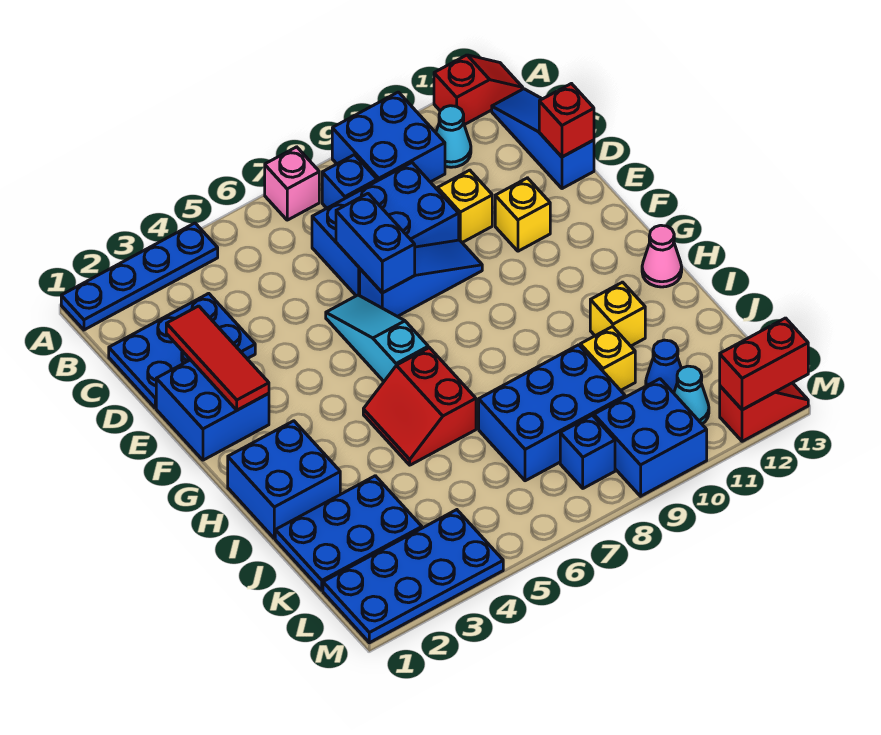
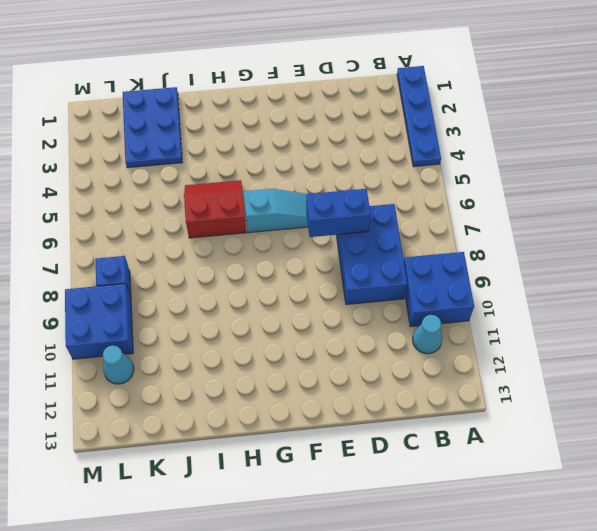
none -> pink brick A7 level 1
none -> red slope A12:A13 level 1 top 12
none -> blue brick B8 level 1
none -> blue slope B13:D13 level 1 top D

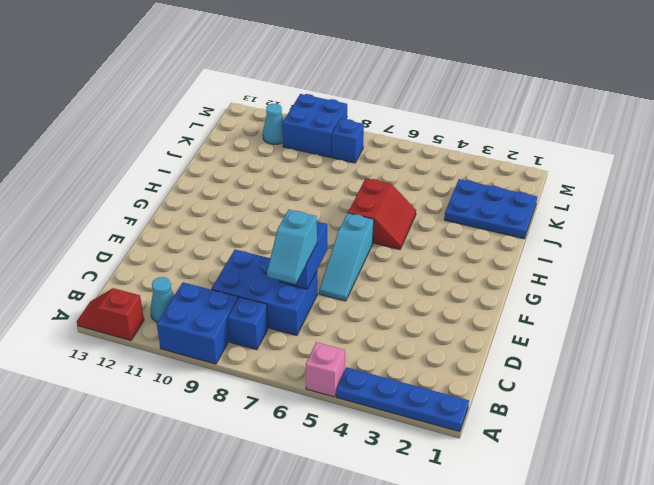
pink brick A5 level 1 -> pink brick A7 level 1
cyan slope C7:D7 level 3 top D -> none
none -> blue slope B13:D13 level 1 top D
none -> blue plate C1:D3 level 1
none -> yellow brick D10 level 1
none -> blue brick E1:F2 level 1

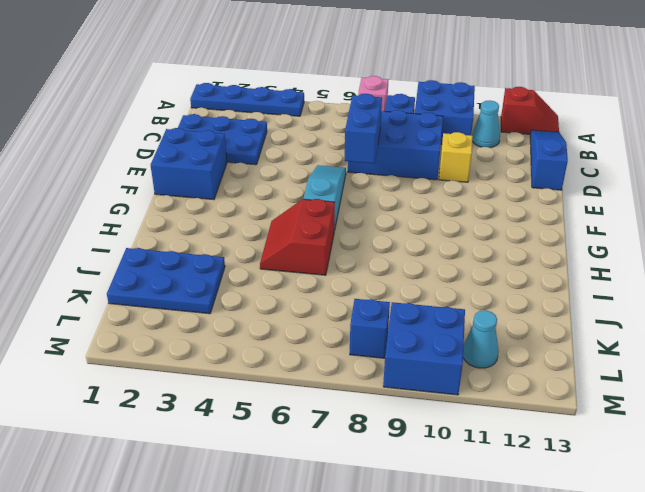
none -> blue slope E7:E9 level 1 top 7
none -> yellow brick E11 level 1
none -> blue brick H1:I2 level 1
none -> pink cone H13 level 1

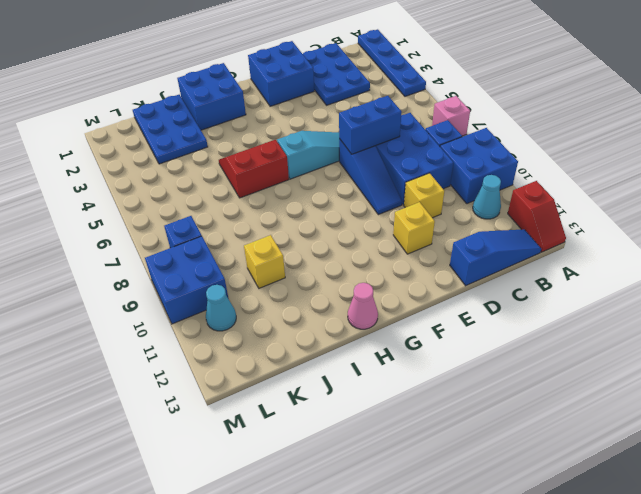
none -> yellow brick I11 level 1
none -> blue brick J7:K9 level 1
none -> blue cone K11 level 1
none -> blue plate L1:M4 level 1

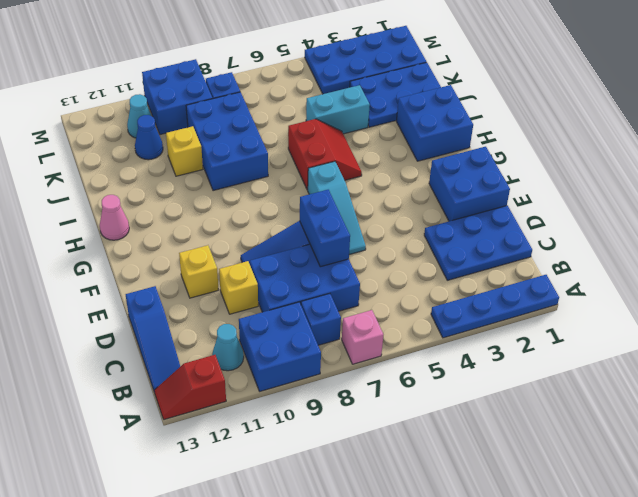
blue brick I8:K9 level 1 -> blue brick J7:K9 level 1
cyan brick J4:J5 level 1 -> none
none -> yellow brick I11 level 1
none -> red slope M12:M13 level 1 top 12
none -> red tile D2:F2 level 2
none -> red brick D13 level 2

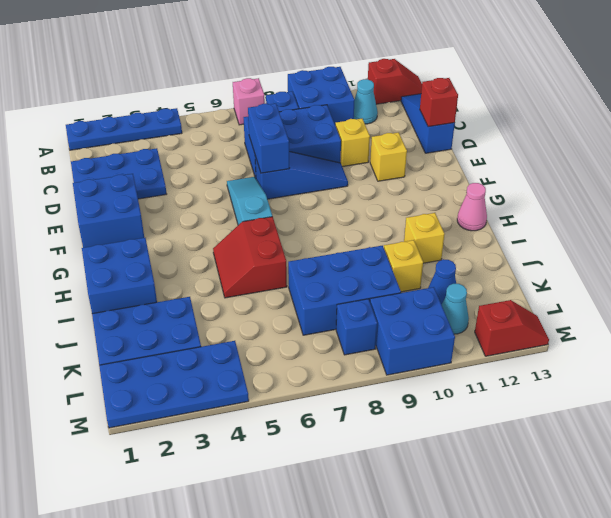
none -> red tile D2:F2 level 2
none -> red brick M12:M13 level 2

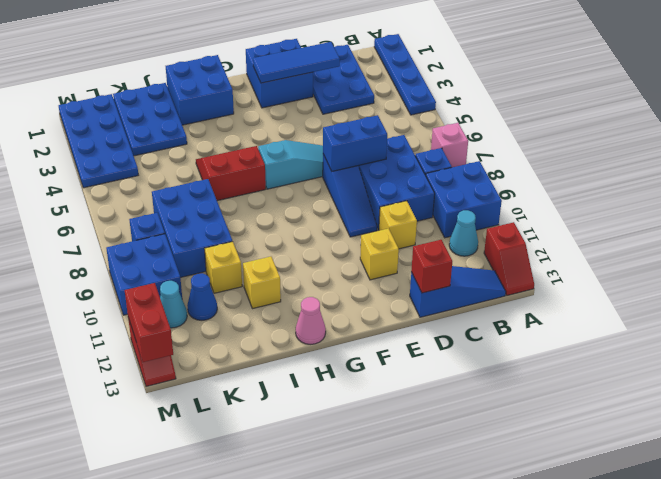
blue tile D2:F2 level 2 -> red tile D2:F2 level 2

